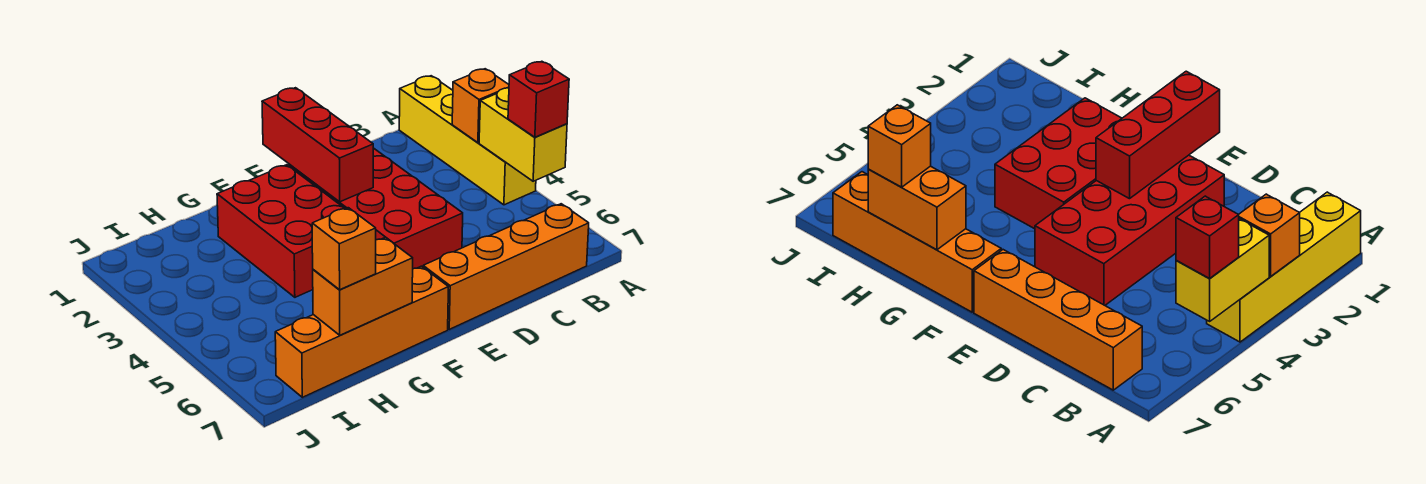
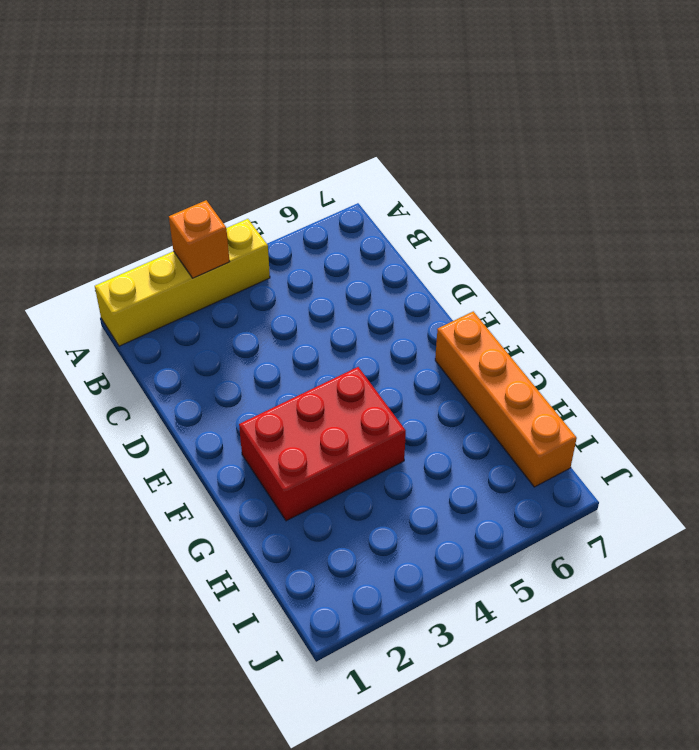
none -> orange brick B7:E7 level 1
none -> red brick D2:E5 level 1

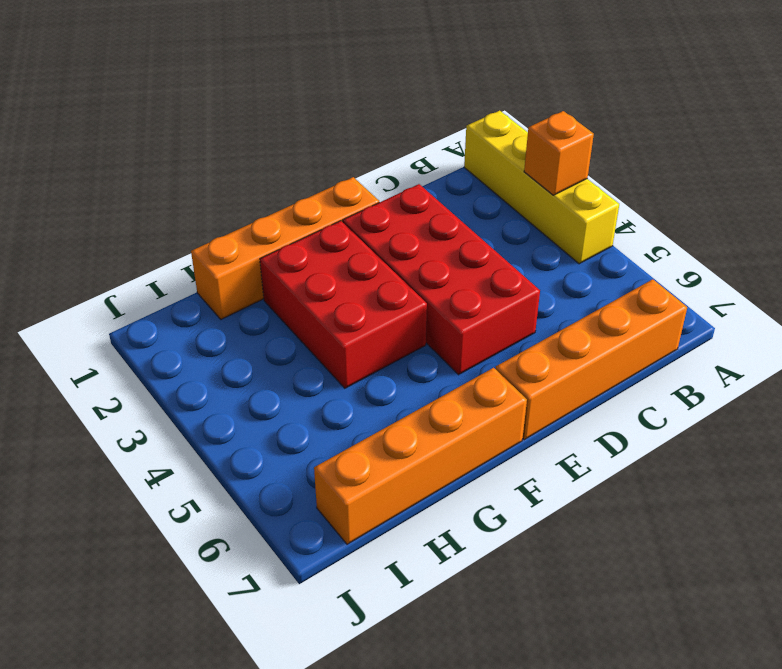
orange brick E1:H1 level 1 -> none
none -> yellow brick A4:A5 level 2
none -> red brick E1:E3 level 2

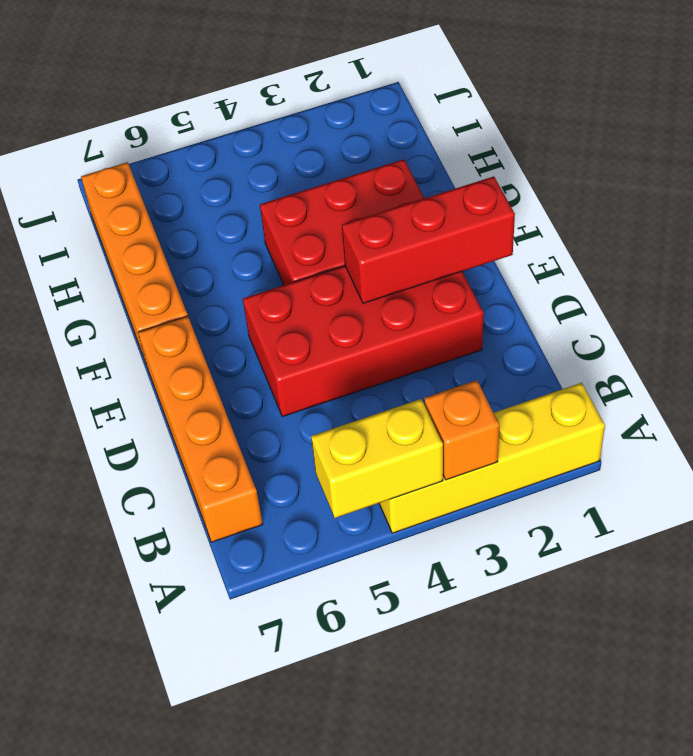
none -> orange brick G7:H7 level 2
none -> red brick A5 level 3

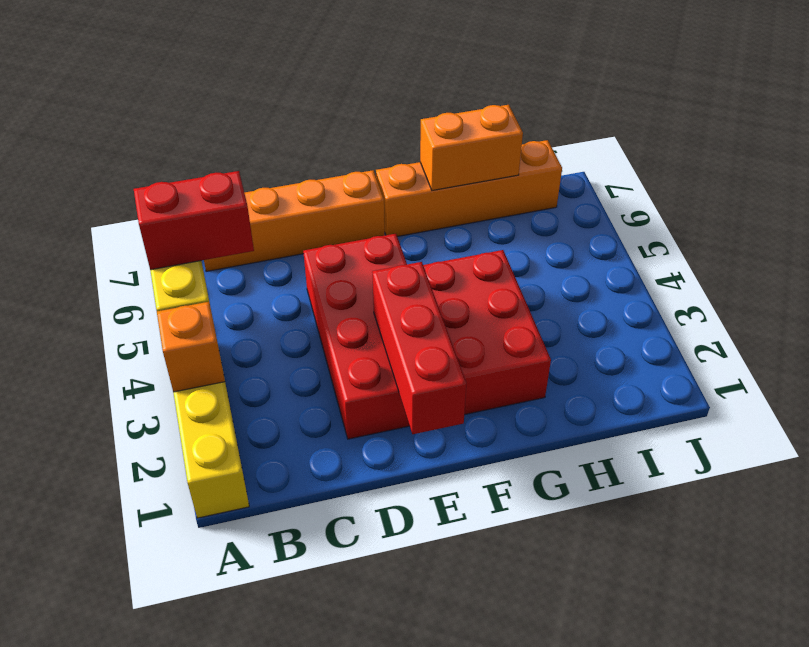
red brick A5:B5 level 3 -> red brick A5 level 3
none -> orange brick H7 level 3

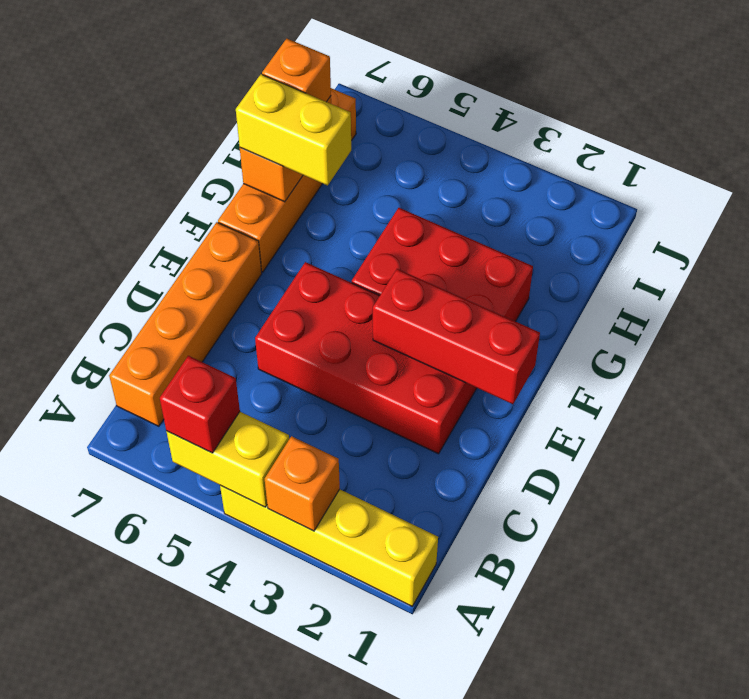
yellow brick G6:G7 level 3 -> none

